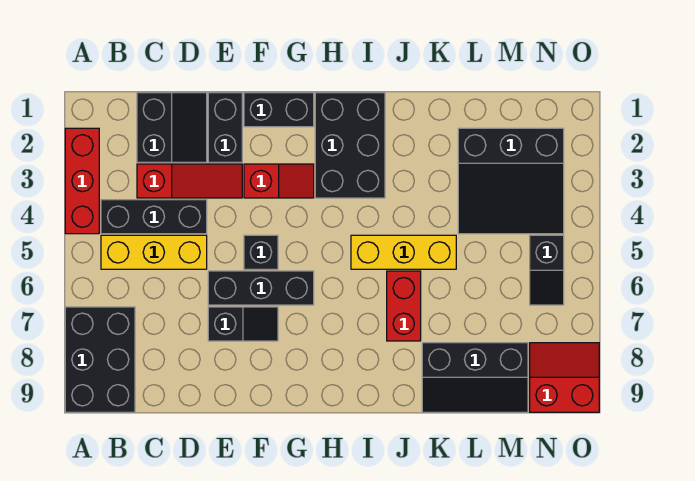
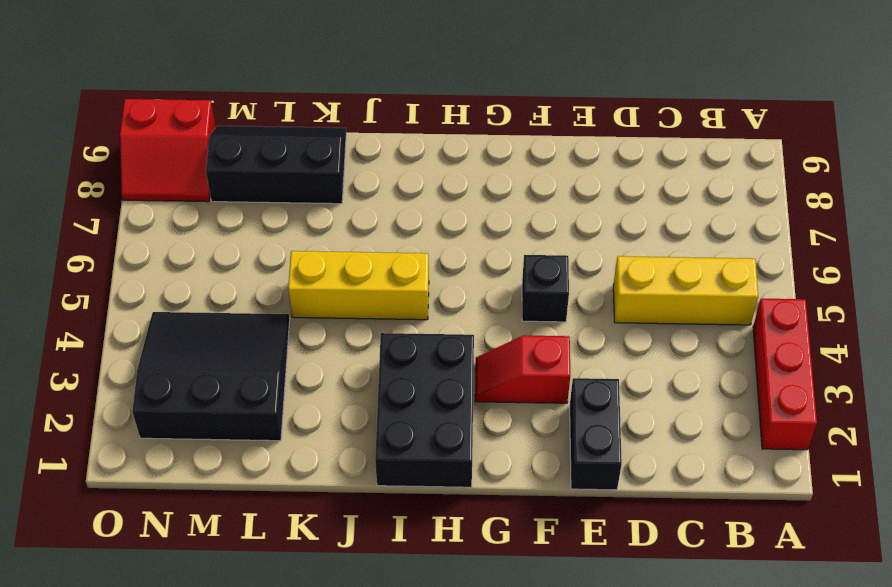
none -> black brick A7:B9 level 1
none -> black brick B4:D4 level 1
none -> black slope C1:D2 level 1 top C

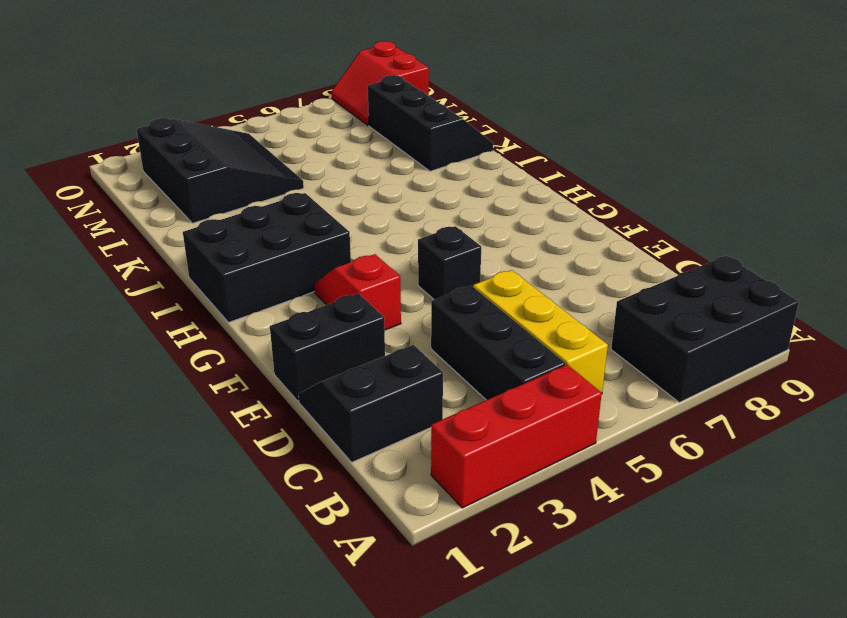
none -> red slope C3:E3 level 1 top C
none -> black brick E6:G6 level 1
none -> black slope E7:F7 level 1 top E

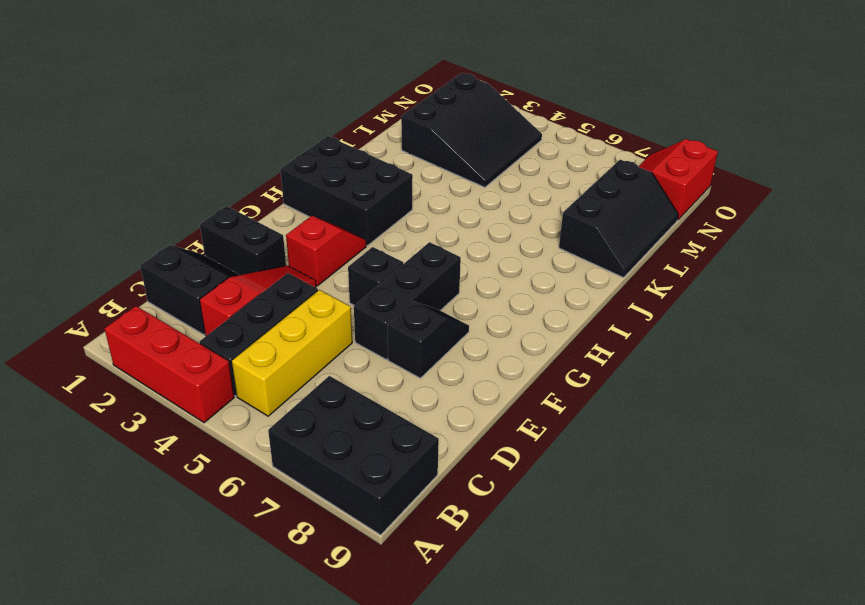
none -> black brick F1:G1 level 1
none -> yellow brick I5:K5 level 1
none -> red brick J6:J7 level 1

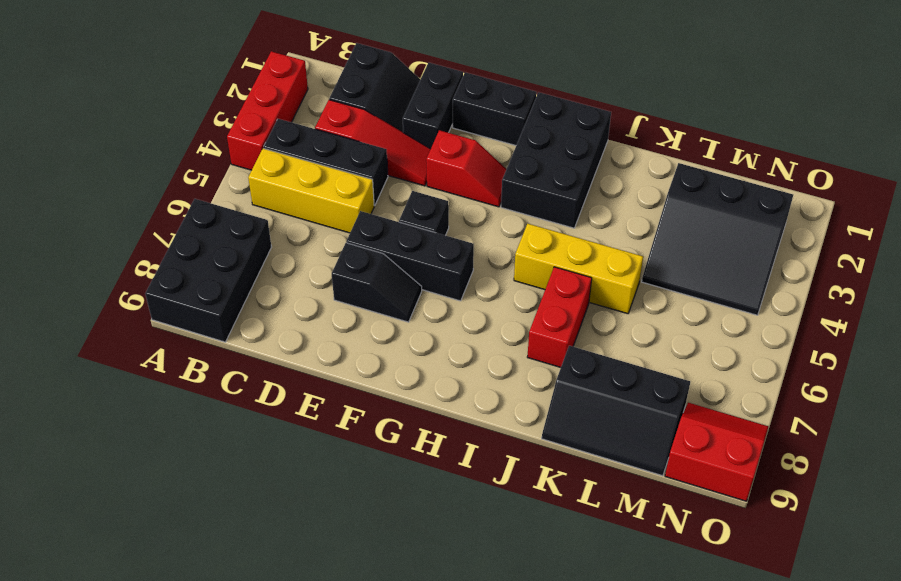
none -> black slope N5:N6 level 1 top 5

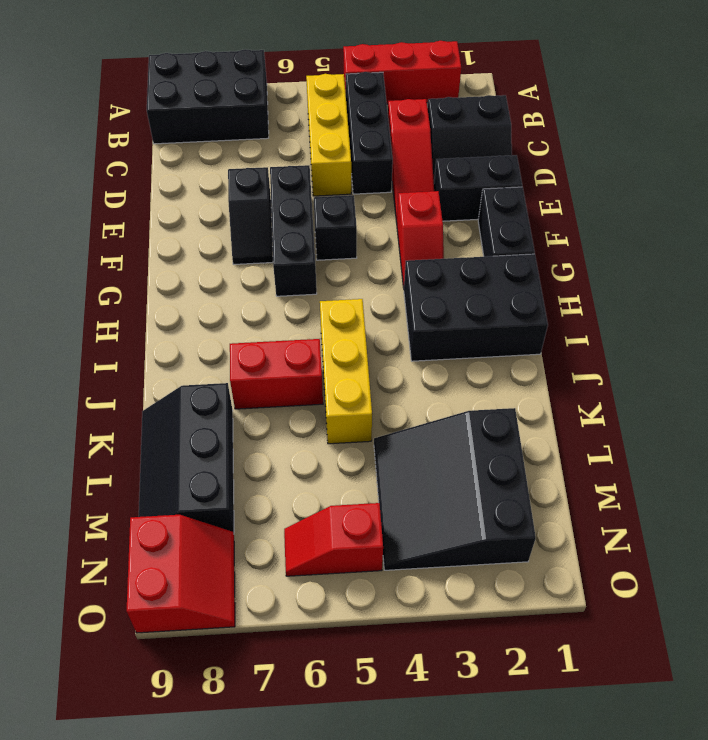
red slope N5:N6 level 1 top 5 -> black slope N5:N6 level 1 top 5

